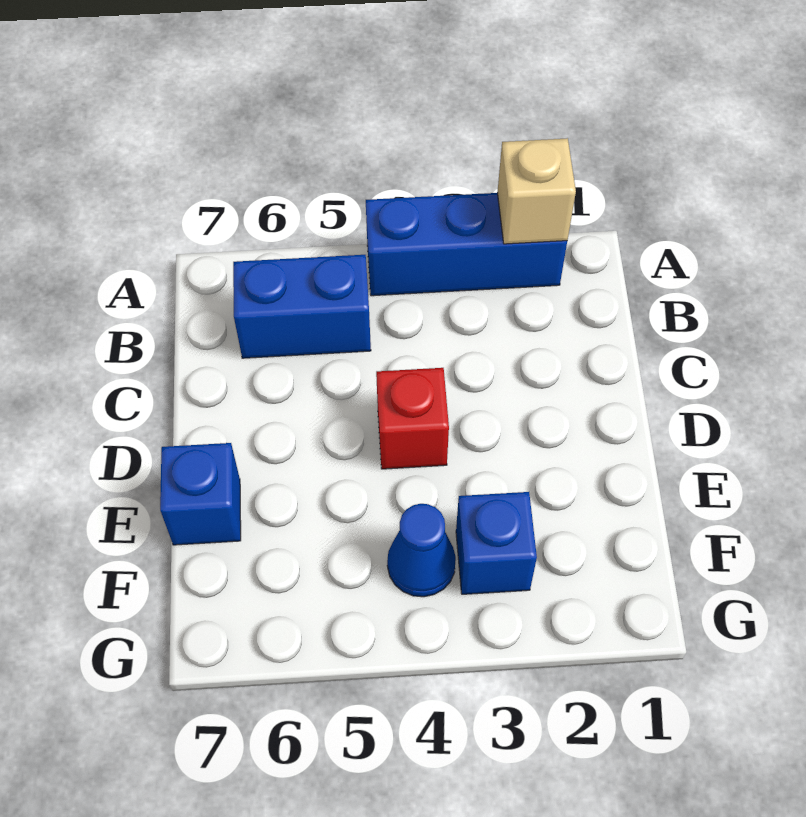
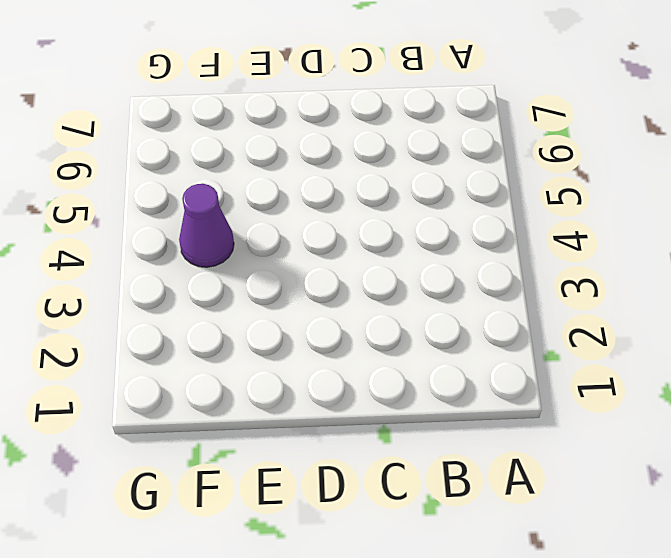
purple cone F4 level 1 -> blue cone F4 level 1
none -> blue brick A2:A4 level 1
none -> blue brick B5:B6 level 1

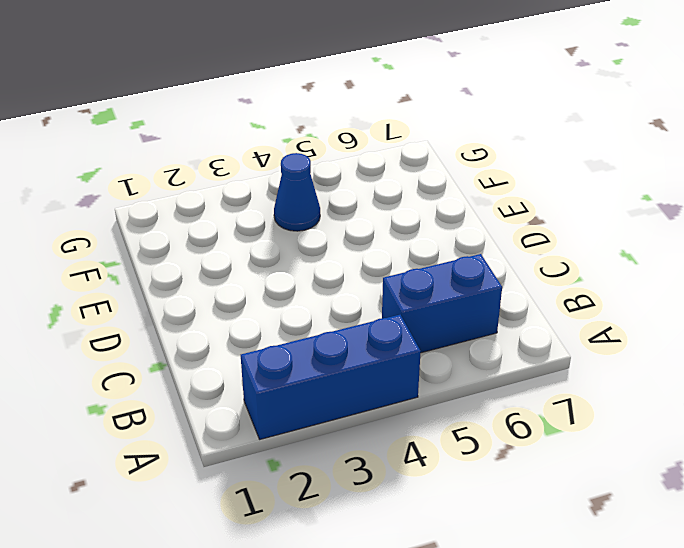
none -> red brick D4 level 1
none -> blue brick E7 level 1

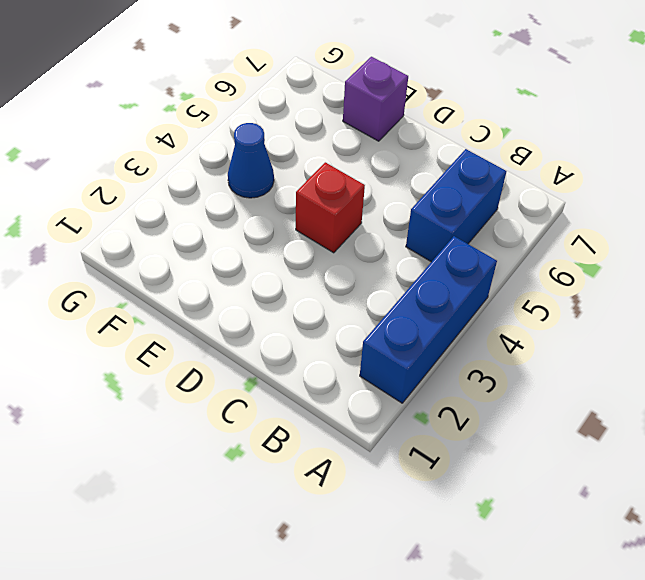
purple brick E7 level 1 -> blue brick E7 level 1
none -> blue brick F3 level 1
none -> tan brick A2 level 2

